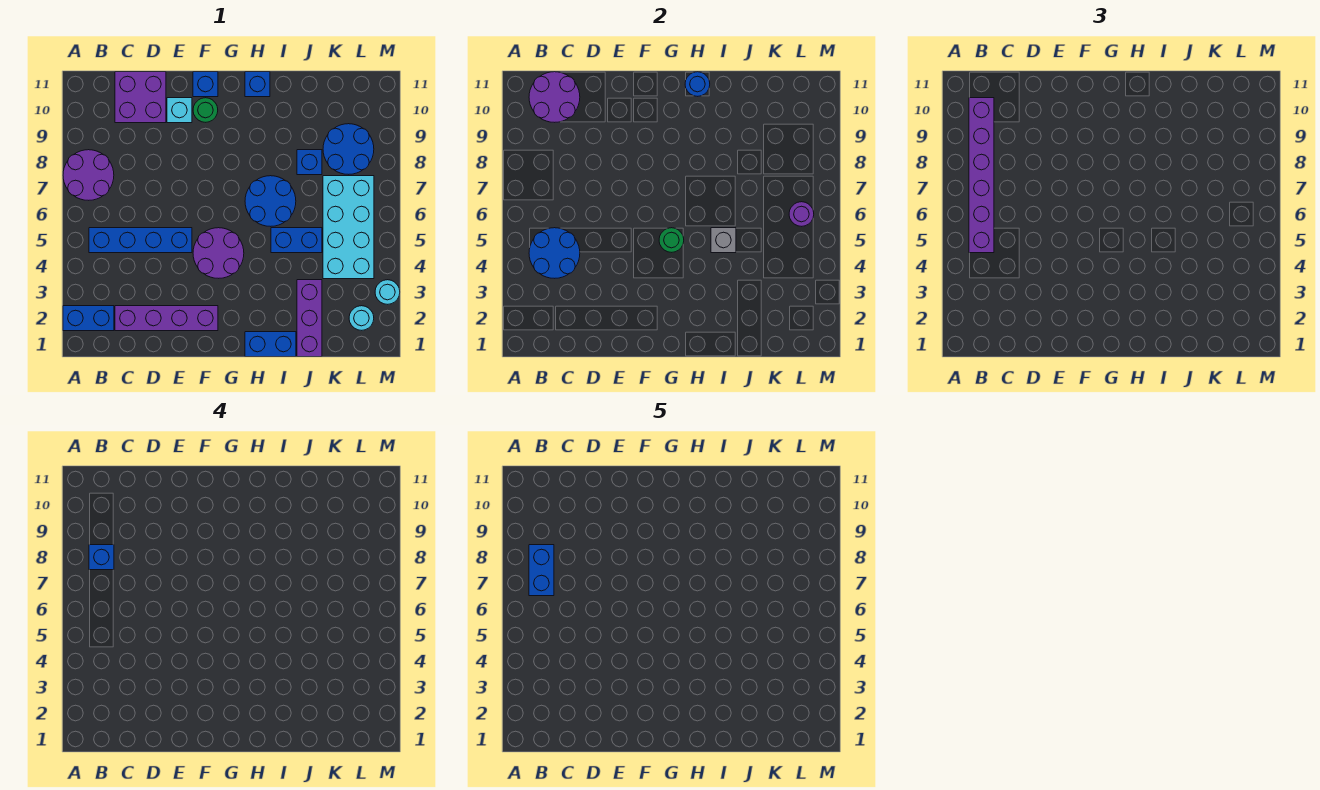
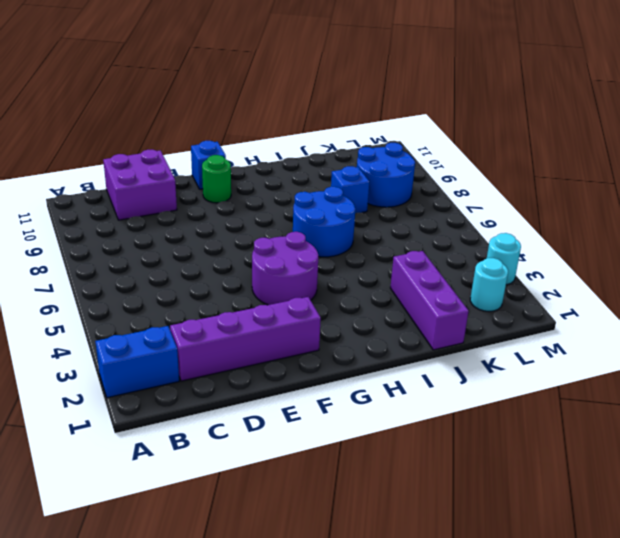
none -> purple round brick A7:B8 level 1
none -> blue brick B5:E5 level 1
none -> cyan brick E10 level 1

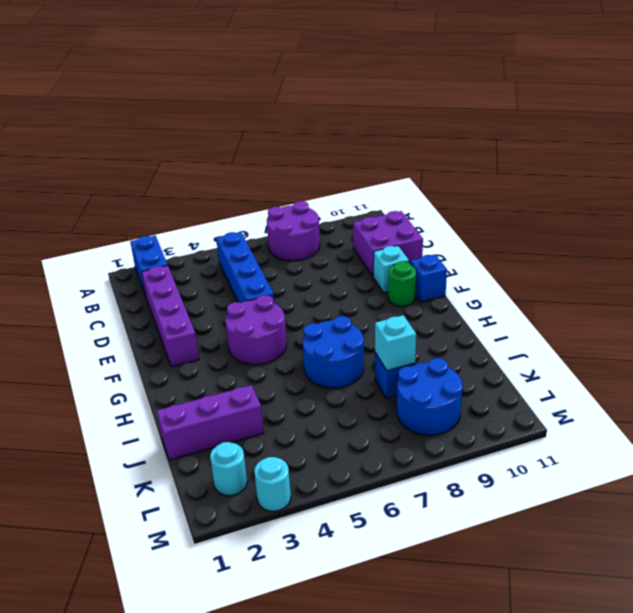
cyan brick J8 level 2 -> none
none -> blue brick H1:I1 level 1
none -> blue brick H11 level 1
none -> blue brick I5:J5 level 1

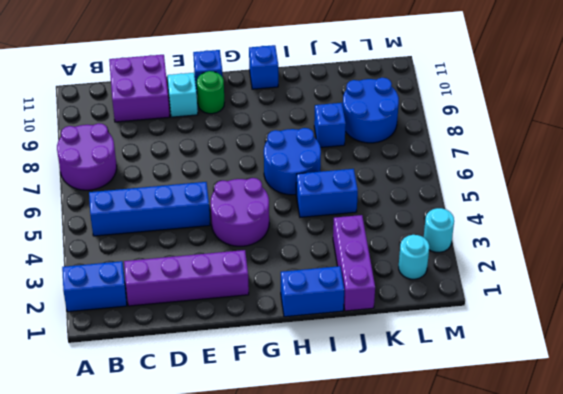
none -> cyan brick K4:L7 level 1
none -> blue round brick B4:C5 level 2
none -> purple round brick B10:C11 level 2

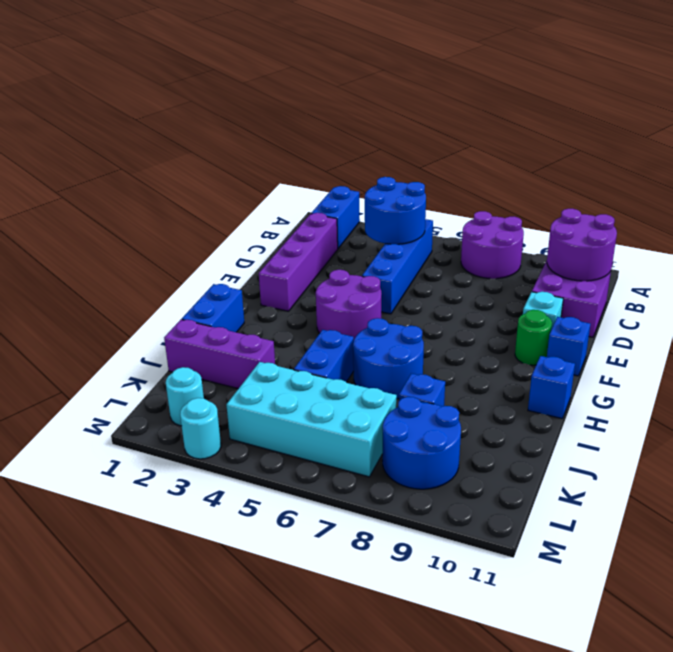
none -> green round brick G5 level 2
none -> blue round brick H11 level 2
none -> grey brick I5 level 2

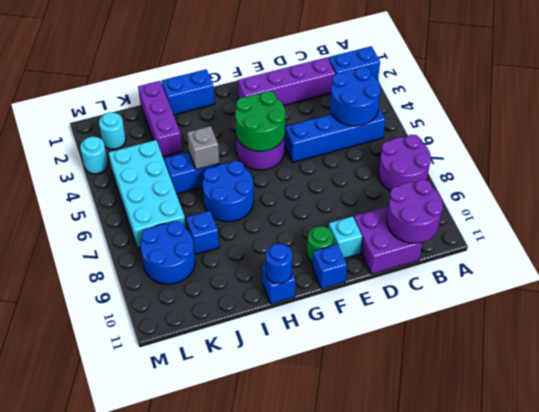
green round brick F4:G5 level 2 -> green round brick G5 level 2
none -> purple round brick L6 level 2
none -> purple brick B5:B10 level 3
none -> blue brick B8 level 4

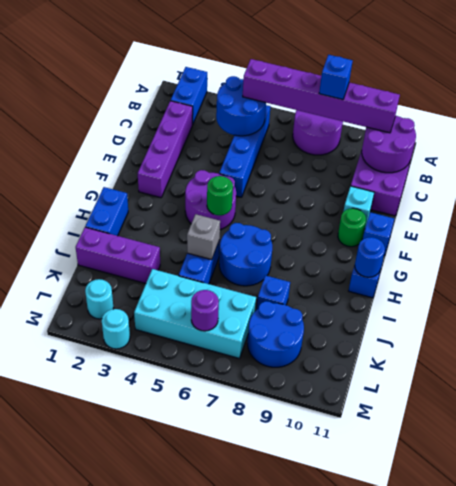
none -> blue brick B7:B8 level 5

